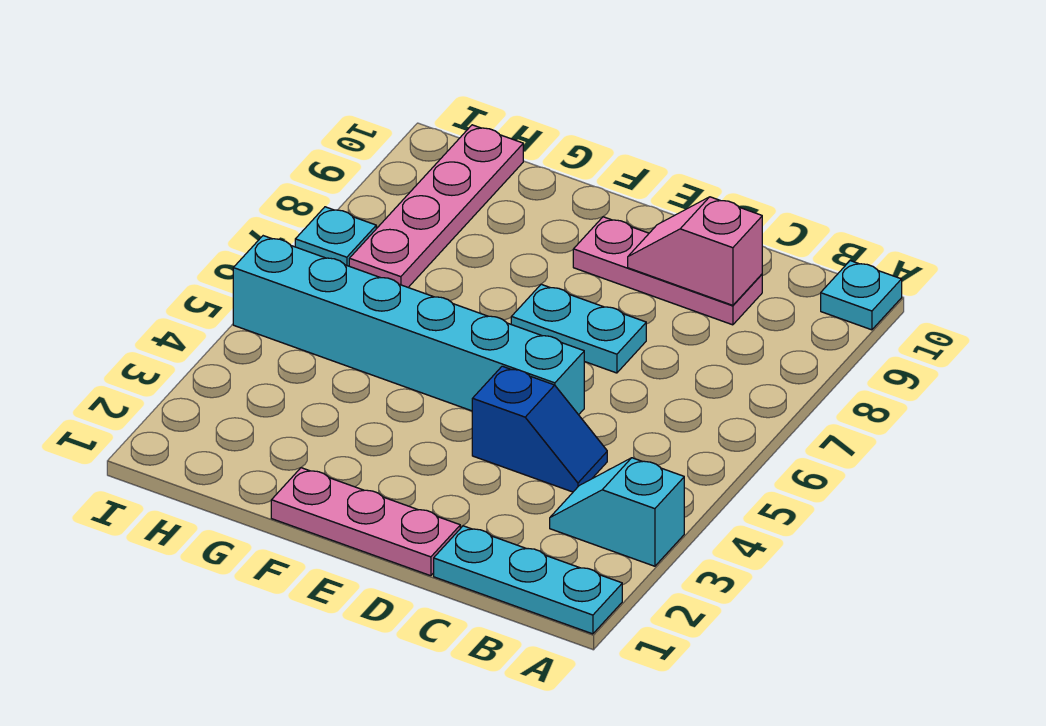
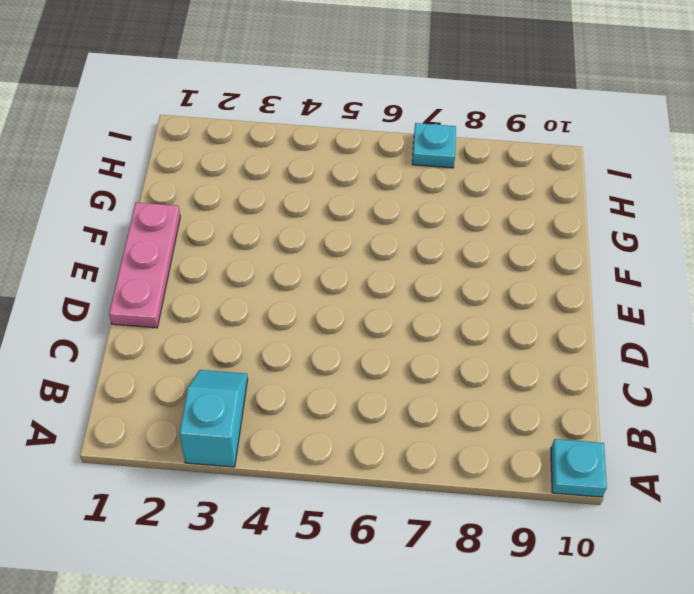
none -> cyan plate A1:C1 level 1
none -> blue slope C4:D4 level 1 top D

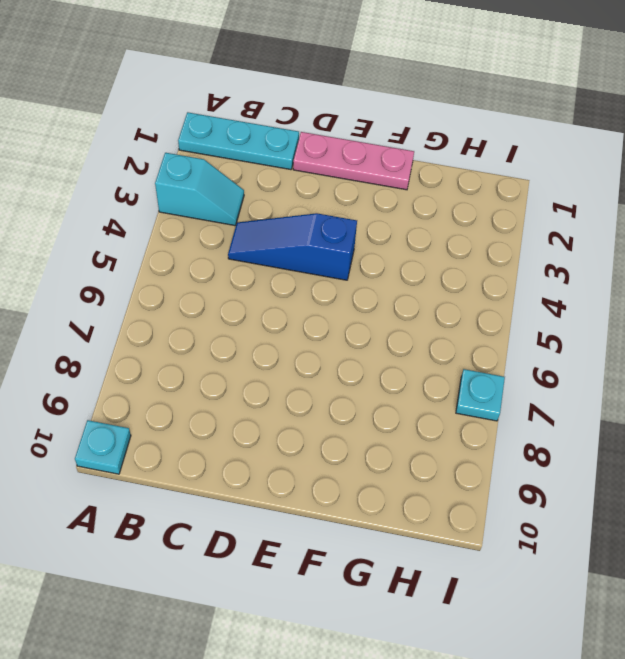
blue slope C4:E4 level 1 top E -> blue slope C4:D4 level 1 top D
none -> pink plate C9:E9 level 1
none -> cyan brick D5:I5 level 1

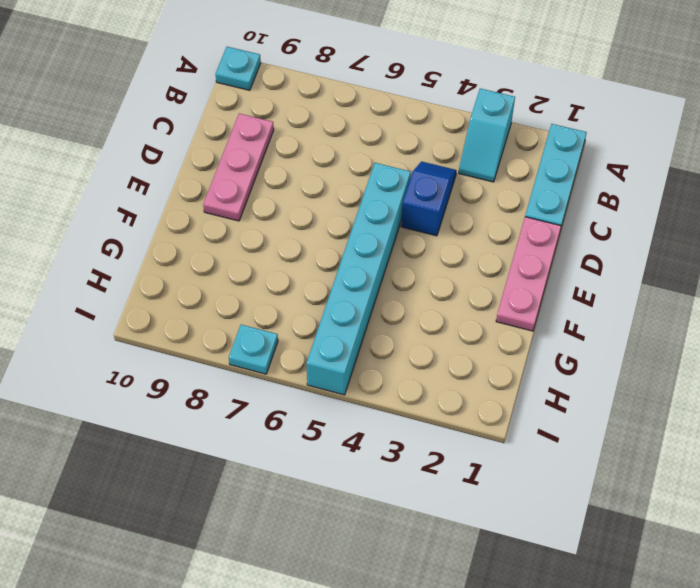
none -> cyan plate D7:E7 level 1
none -> pink plate H7:H10 level 1

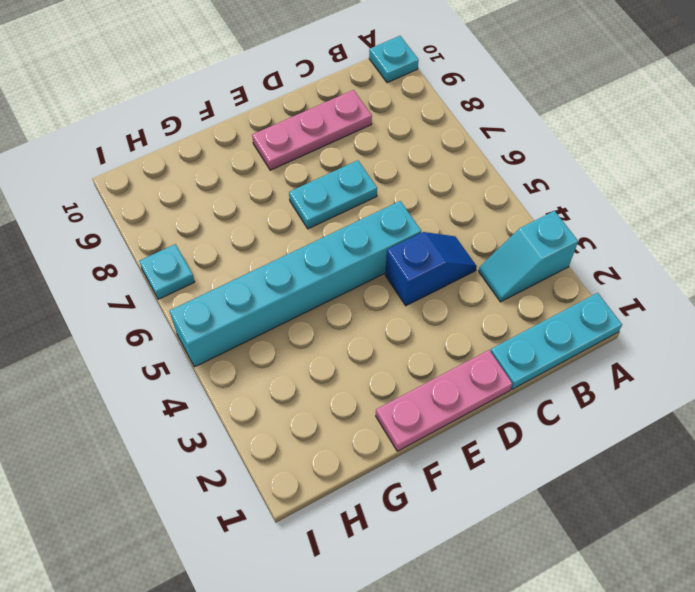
none -> pink plate H7:H10 level 1
none -> pink slope C9:D9 level 2 top C

